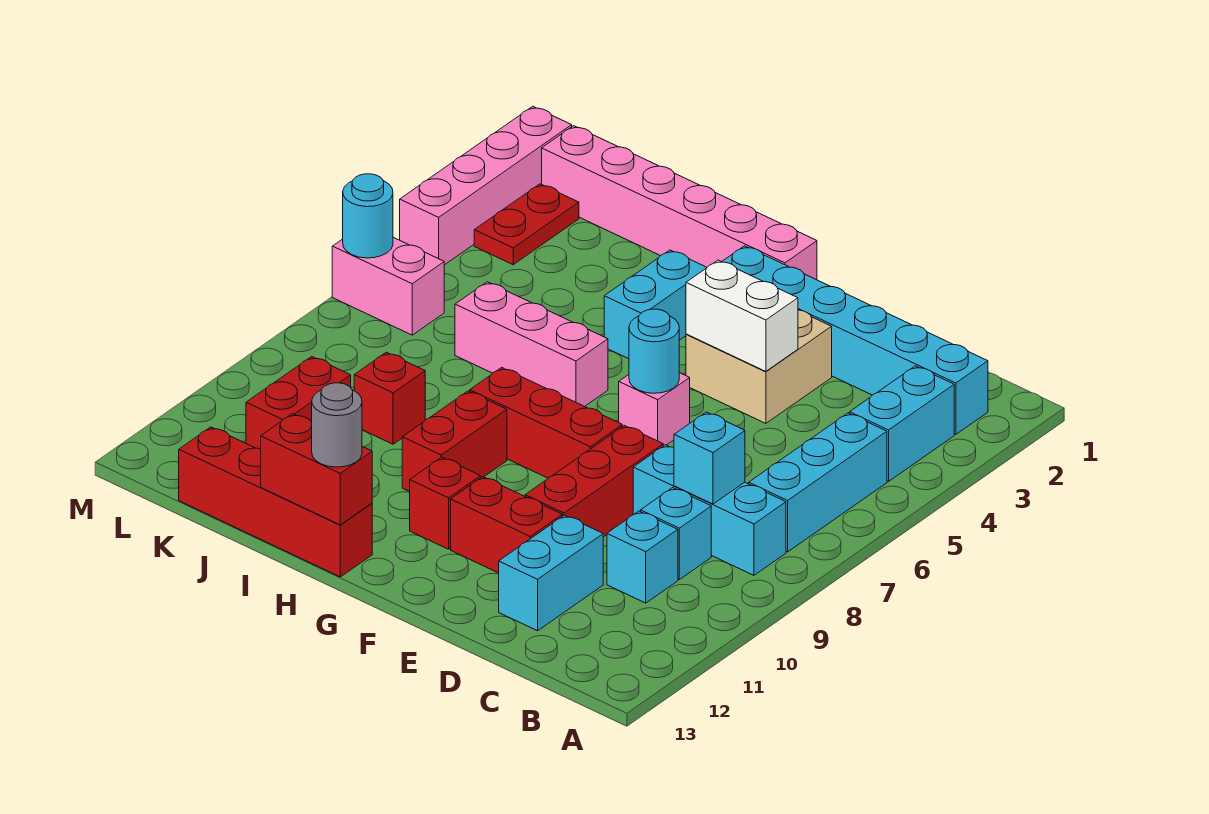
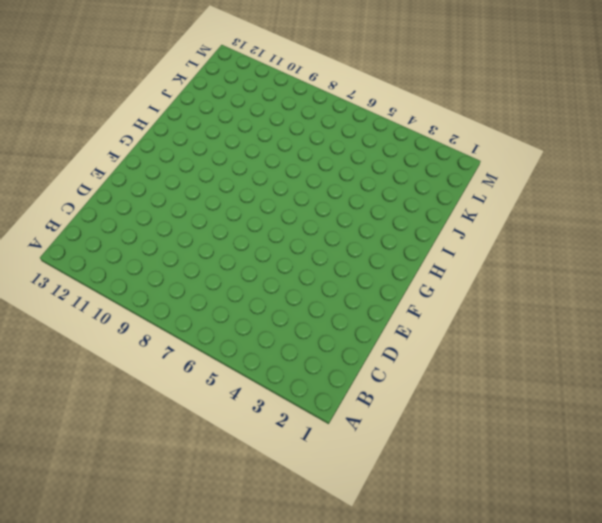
none -> cyan brick B2:G2 level 1
none -> cyan brick B3:B4 level 1
none -> cyan brick B5:B7 level 1

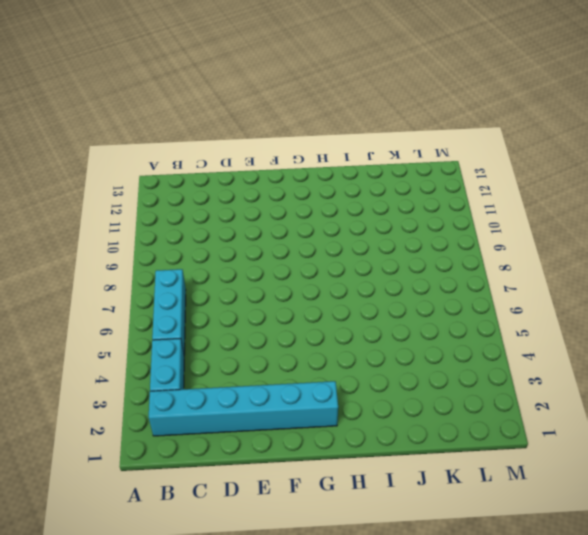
none -> cyan brick B8:D8 level 1
none -> cyan brick C9 level 1
none -> cyan brick C10 level 1

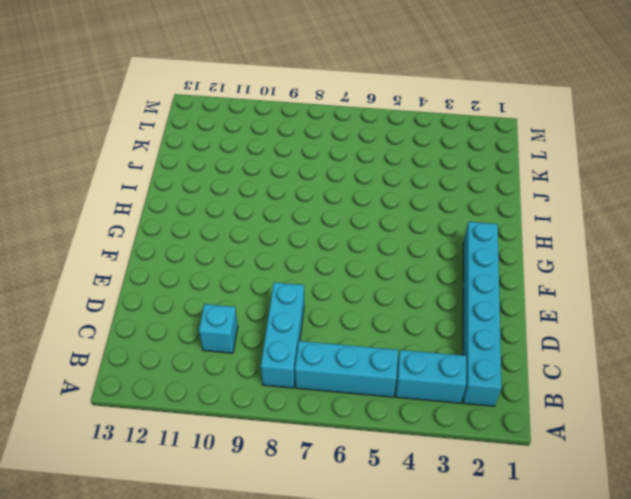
none -> cyan brick C9 level 1
none -> cyan brick D11:D12 level 1
none -> tan brick E3:F4 level 1

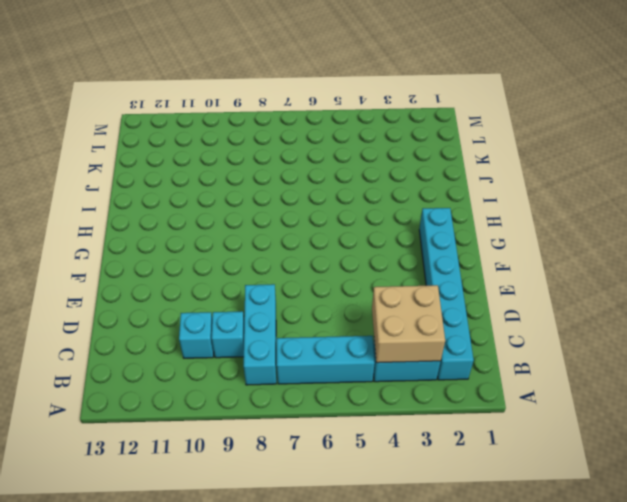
tan brick B3:C4 level 2 -> tan brick E3:F4 level 1
none -> cyan brick D11:D12 level 1
none -> red brick E8:E10 level 1
none -> red brick E11:F11 level 1

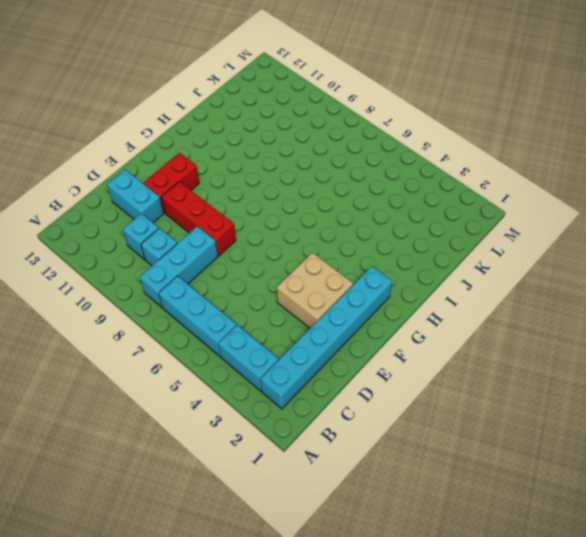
none -> pink brick F6 level 1
none -> red brick F8:H8 level 1
none -> pink brick G1:L1 level 1

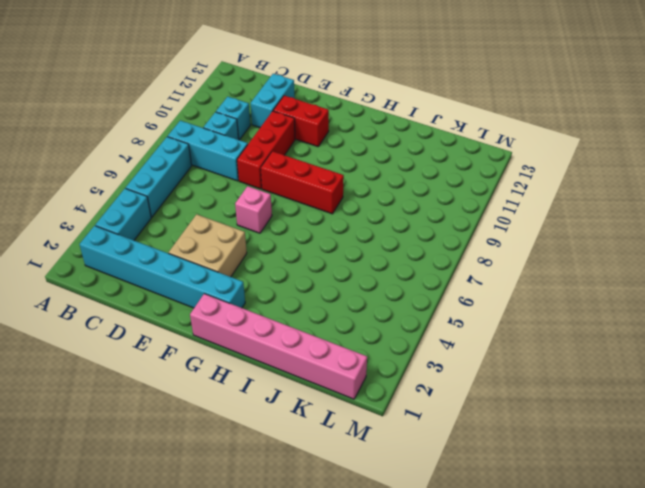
none -> red brick G11 level 1
none -> cyan brick H3:H4 level 1
none -> pink brick H6:J6 level 1

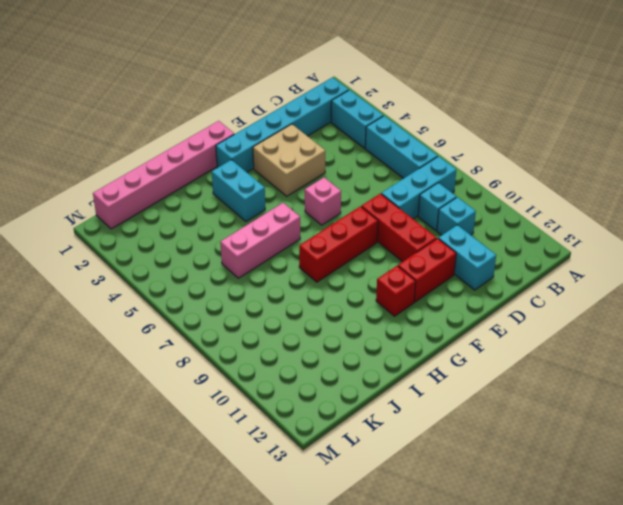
none -> red brick H9:H10 level 1
none -> red brick H13:K13 level 1
none -> red brick J9 level 1

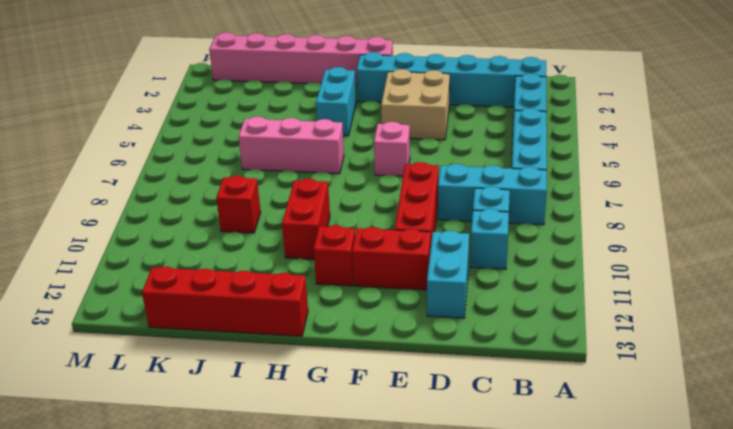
none -> red brick F8:H8 level 1
none -> red brick K10:K11 level 1
none -> red plate L2:L3 level 1

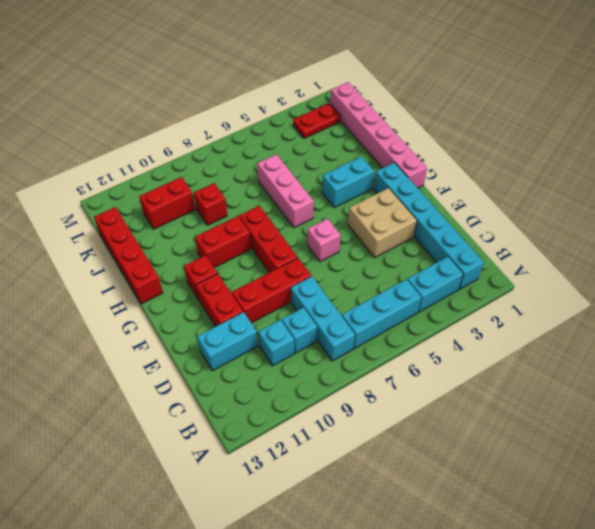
none -> pink brick L6:M6 level 1
none -> pink brick M1:M4 level 1
none -> cyan brick C8 level 2

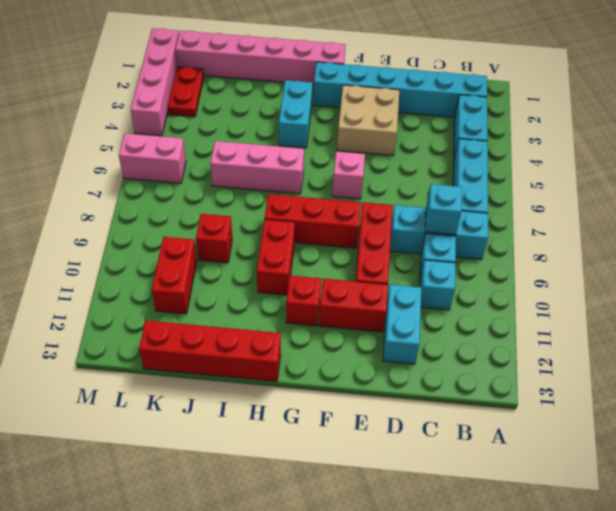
none -> white brick E4:F4 level 2
none -> cyan round brick F6 level 2
none -> red brick H13:I13 level 2

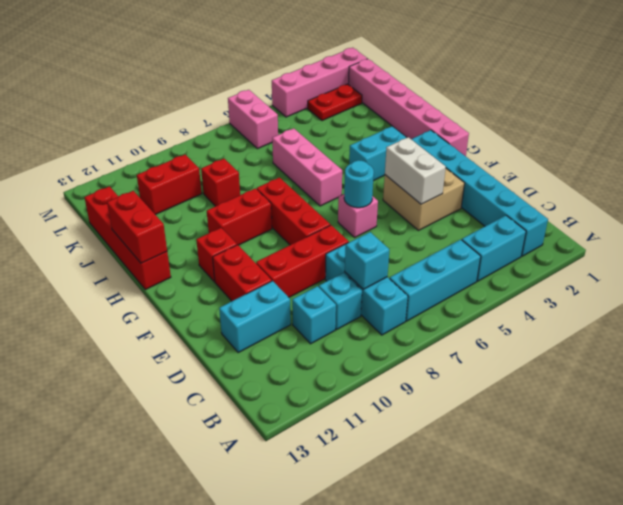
none -> cyan round brick M6 level 2
none -> grey round brick H13 level 3

